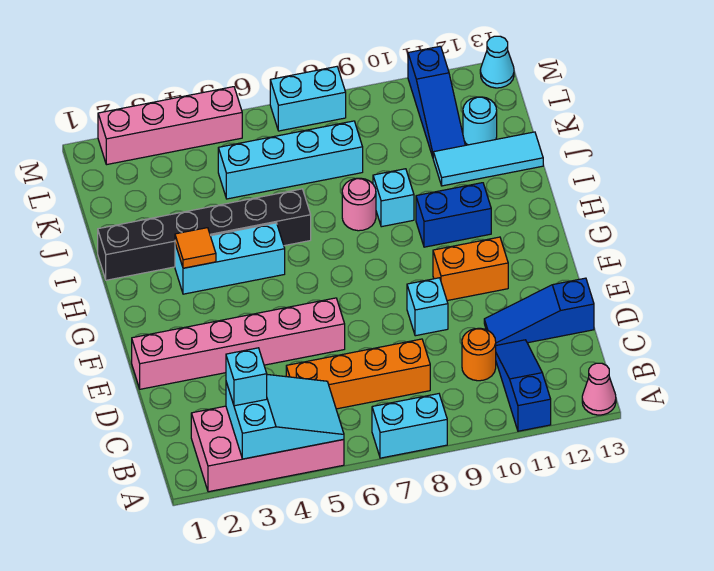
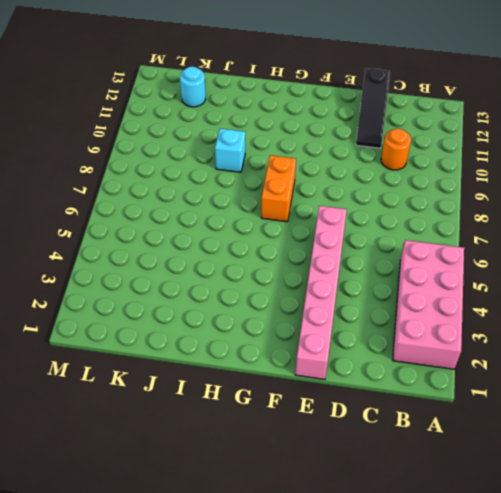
black slope D11:D13 level 1 top 13 -> blue slope D11:D13 level 1 top 13
orange brick G7:G8 level 1 -> orange brick F10:F11 level 1
none -> cyan brick A7:A8 level 1
none -> blue slope A11:C11 level 1 top A
none -> pink cone A13 level 1

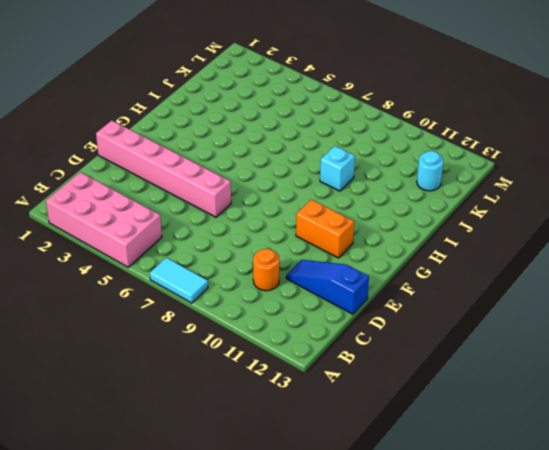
cyan tile A7:A8 level 1 -> cyan brick A7:A8 level 1
none -> blue slope A11:C11 level 1 top A
none -> pink cone A13 level 1
none -> orange brick C5:C8 level 1

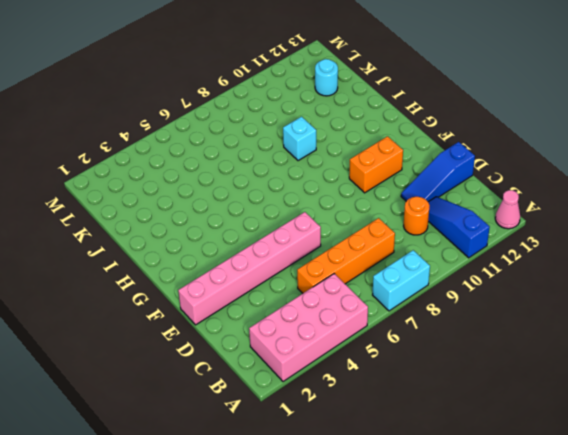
none -> cyan brick E9 level 1
none -> cyan brick H3:H5 level 1
none -> blue brick H10:H11 level 1

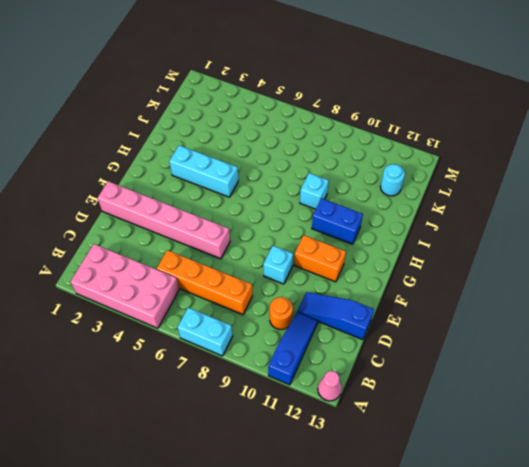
none -> black brick I1:I6 level 1
none -> pink round brick I8 level 1
none -> cyan tile J11:J13 level 1

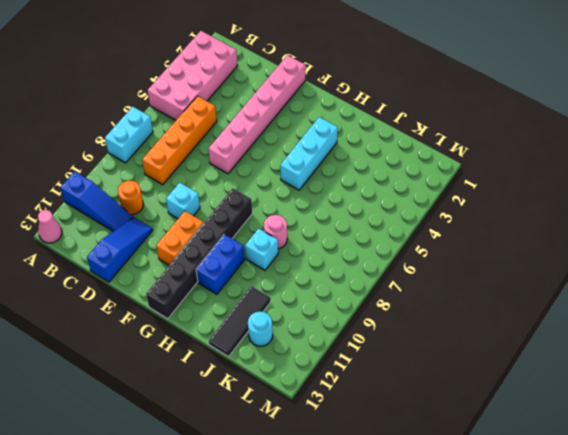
black brick G8:G13 level 1 -> black brick I1:I6 level 1
black tile J11:J13 level 1 -> cyan tile J11:J13 level 1
none -> cyan brick K5:K8 level 1
none -> blue slope K11:M11 level 1 top M
none -> pink brick M2:M5 level 1

